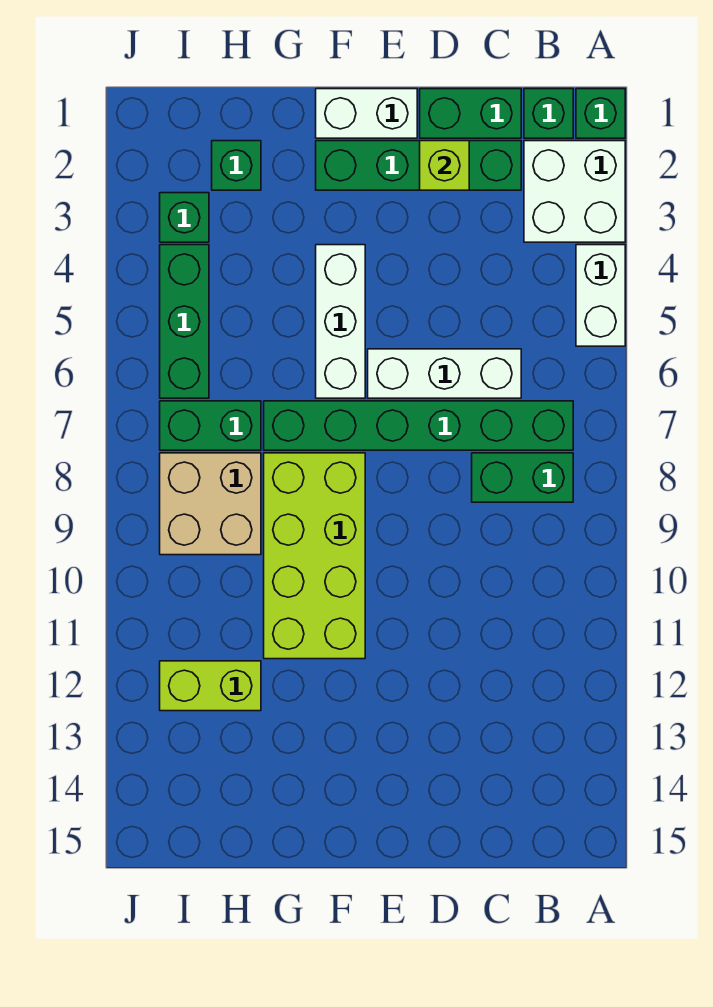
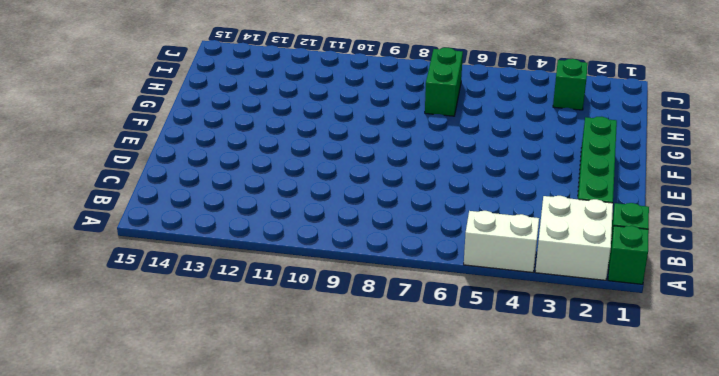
none -> green brick B7:G7 level 1
none -> green brick B8:C8 level 1
none -> green brick C1:D1 level 1

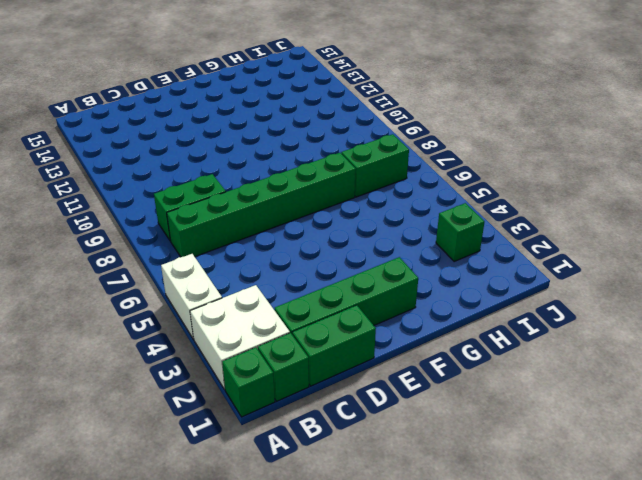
none -> white brick C6:E6 level 1
none -> white brick E1:F1 level 1
none -> white brick F4:F6 level 1

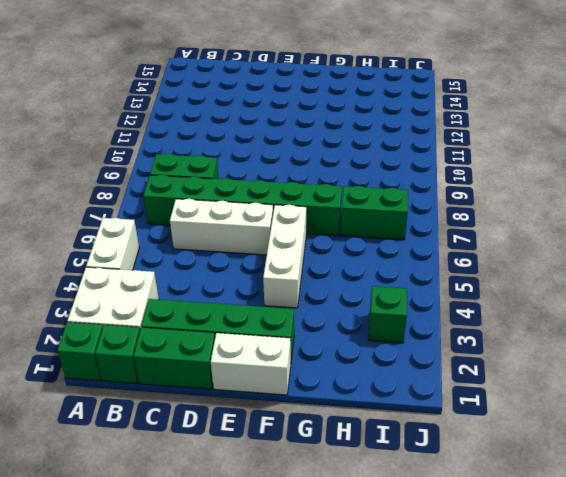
none -> lime brick F8:G11 level 1
none -> green brick H2 level 1
none -> tan brick H8:I9 level 1

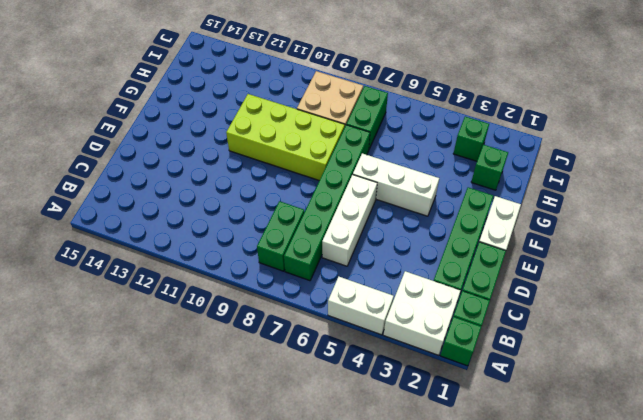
none -> lime brick H12:I12 level 1
none -> green brick I4:I6 level 1
none -> lime brick D2 level 2

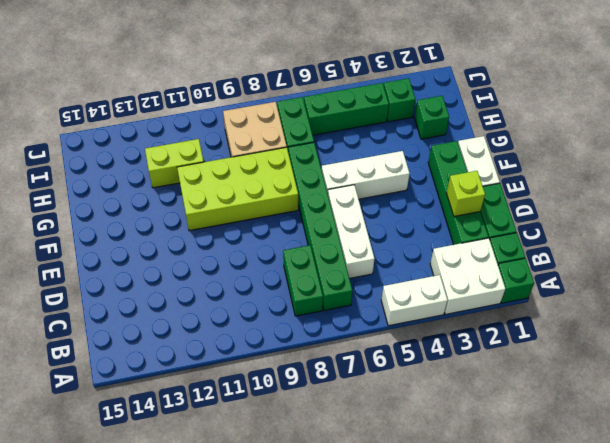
lime brick H11:H12 level 1 -> lime brick H12:I12 level 1

